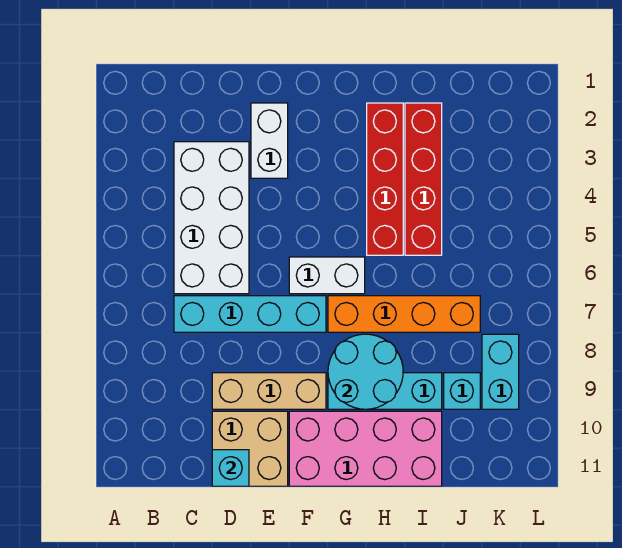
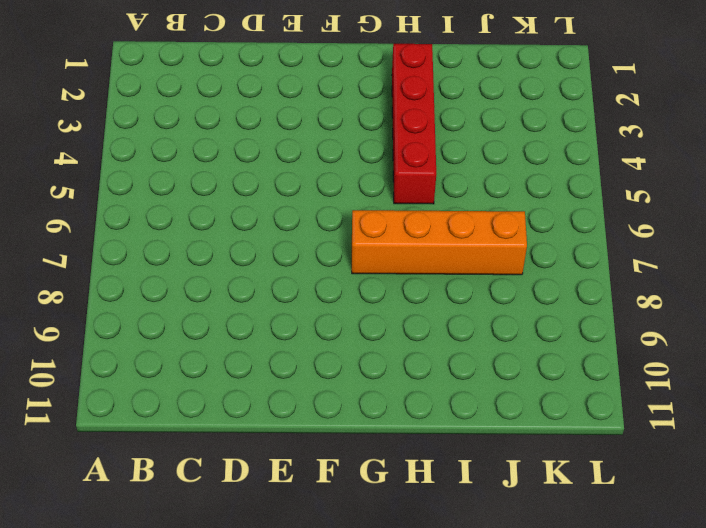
none -> white brick C3:D6 level 1
none -> cyan brick C7:F7 level 1
none -> tan brick D9:F9 level 1

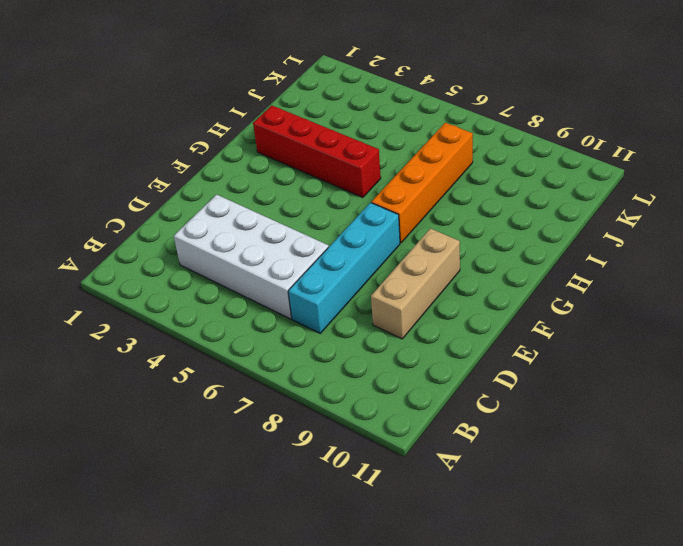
none -> tan brick D10:E11 level 1
none -> white brick E2:E3 level 1
none -> white brick F6:G6 level 1

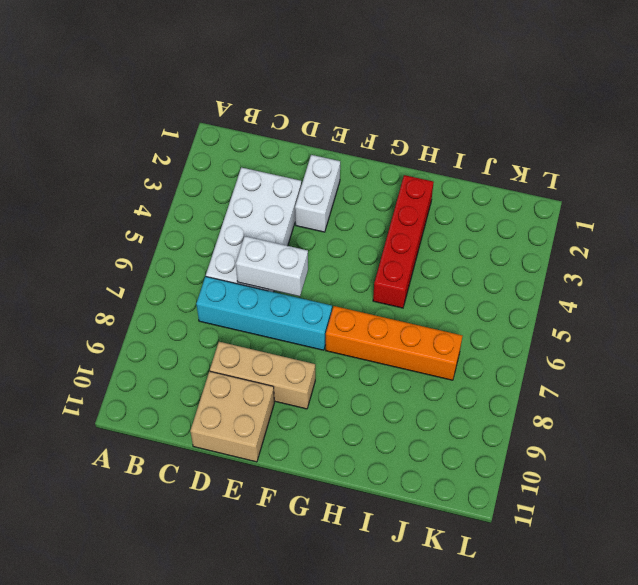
white brick D6:E6 level 2 -> white brick F6:G6 level 1
none -> pink brick F10:I11 level 1
none -> cyan brick G9:I9 level 1
none -> red brick I2:I5 level 1

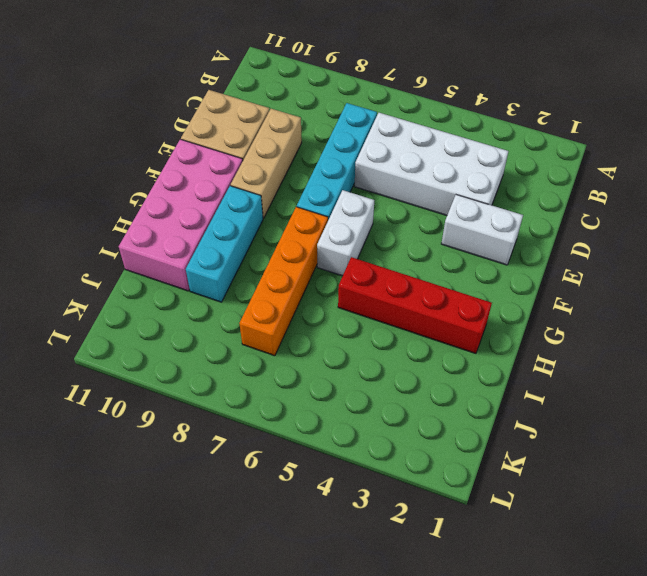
none -> red brick I2:I5 level 1
none -> cyan brick J9 level 1
none -> cyan brick K8:K9 level 1

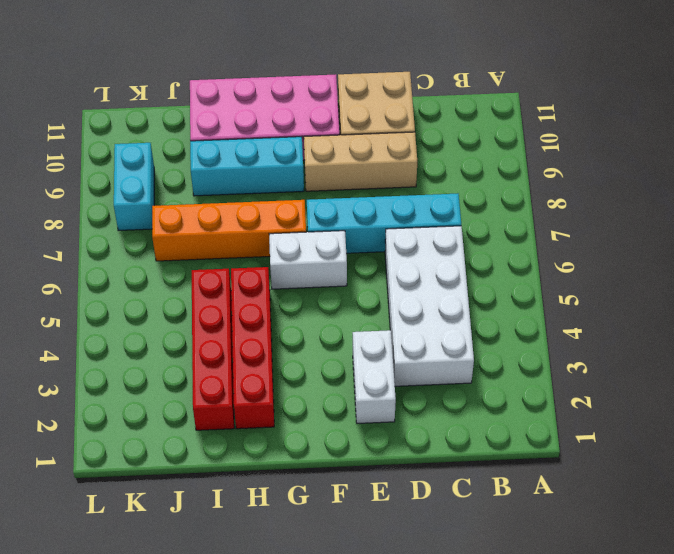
none -> cyan brick J9 level 1
none -> cyan brick D11 level 2
none -> cyan round brick G8:H9 level 2

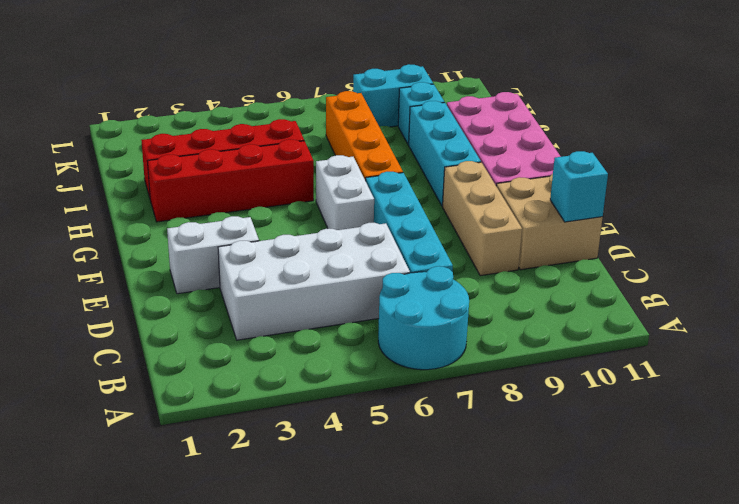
cyan round brick A6:B7 level 1 -> cyan round brick G8:H9 level 2

